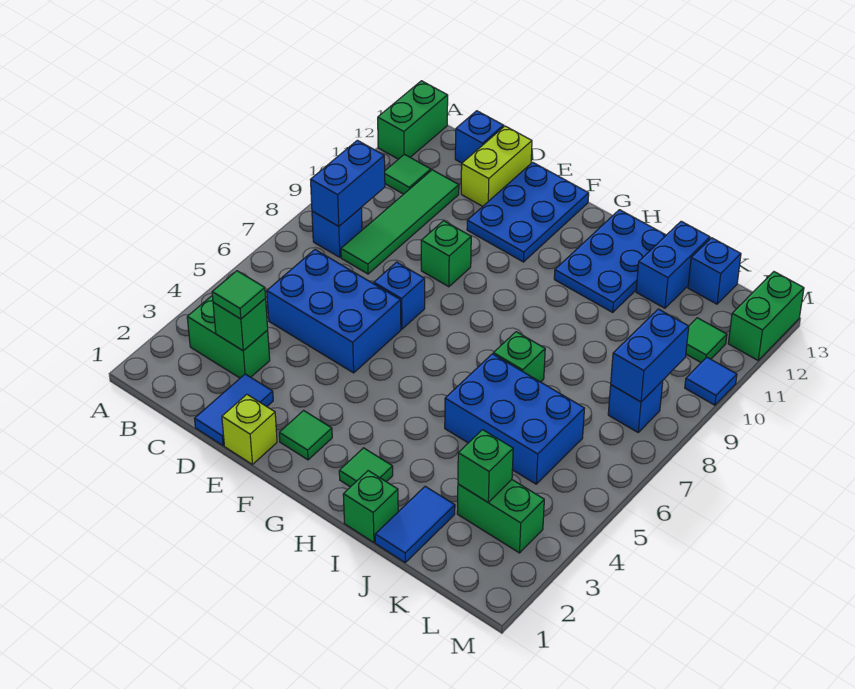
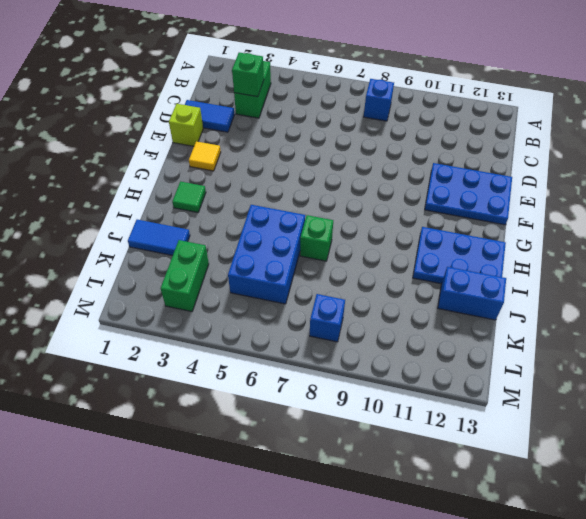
yellow tile F2 level 1 -> green tile F2 level 1
none -> green brick A12:A13 level 1
none -> green tile B11 level 1
none -> blue brick C5:E6 level 1
none -> green tile C8:C11 level 1

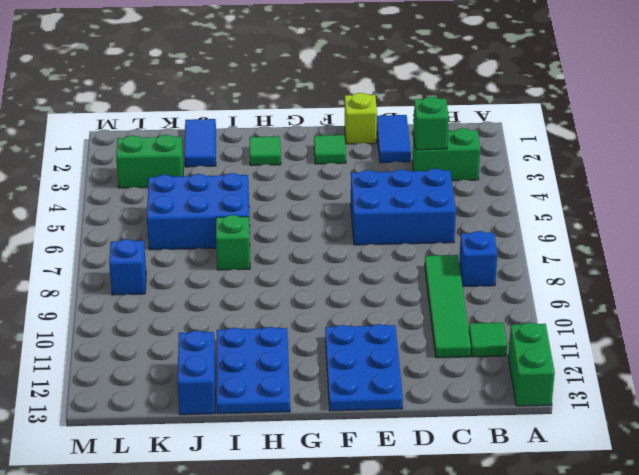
none -> blue brick C13 level 1
none -> lime brick D12:D13 level 1
none -> blue brick E7 level 1
none -> green brick E9 level 1

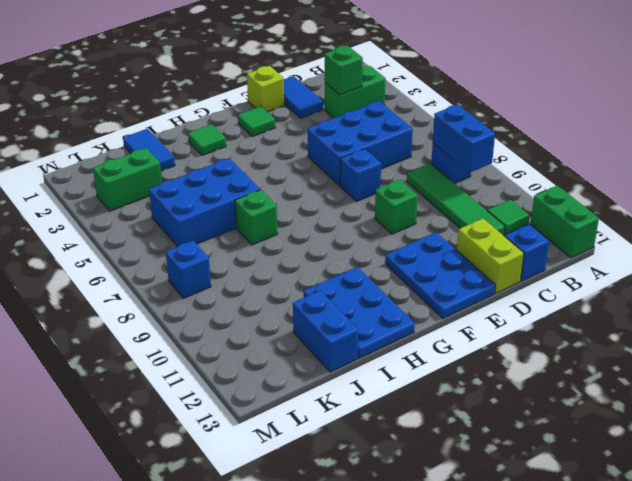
none -> green brick I1 level 1
none -> blue brick K13 level 1
none -> green tile L11 level 1
none -> blue tile M10 level 1

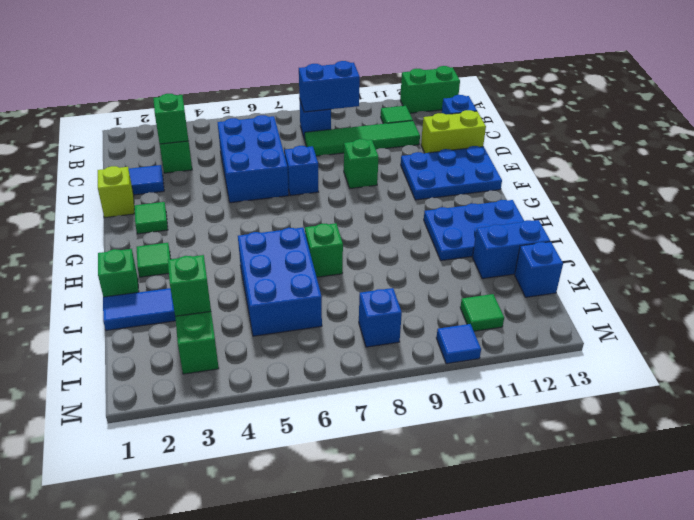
none -> green brick M12:M13 level 1
none -> blue brick L8:L9 level 2
none -> green tile C3 level 3

